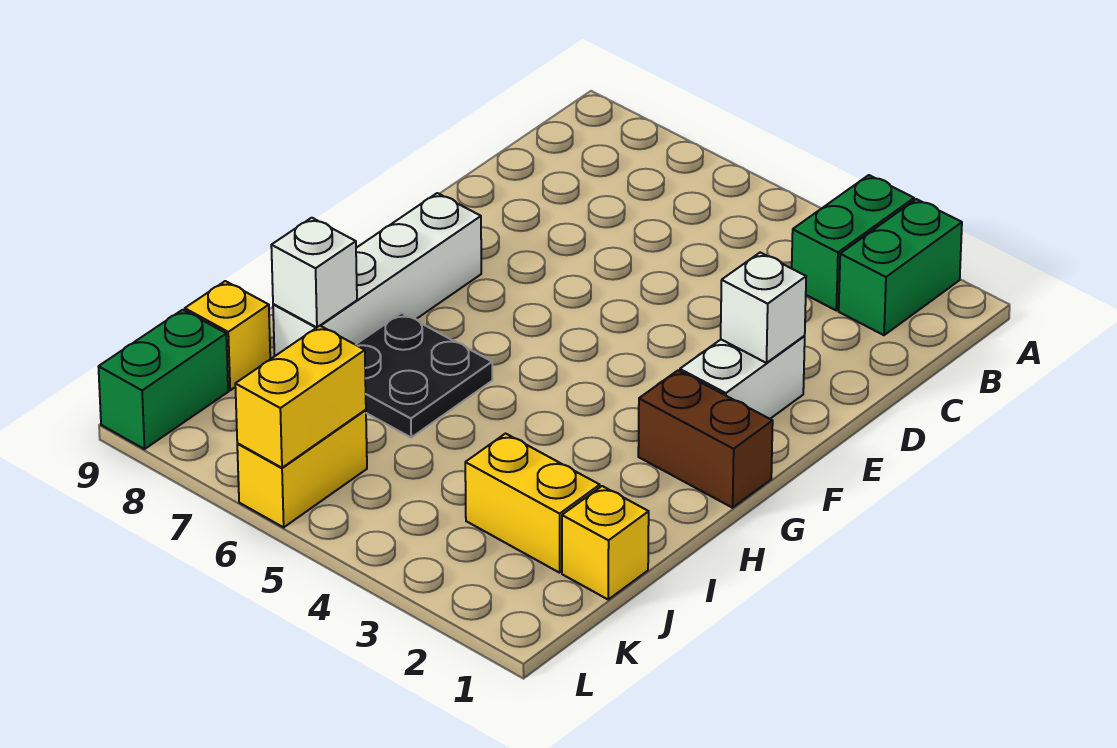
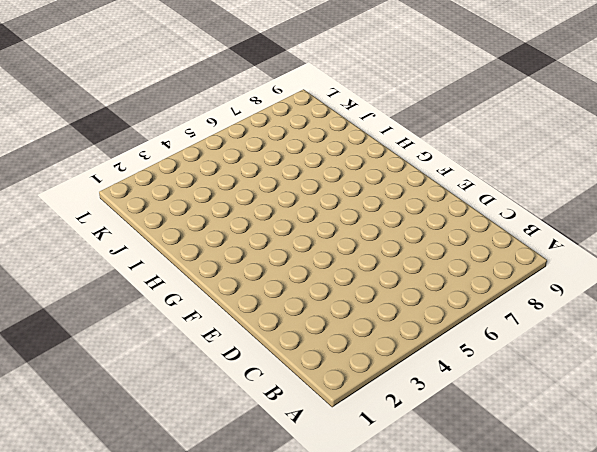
none -> green brick A2:B2 level 1
none -> green brick A3:B3 level 1
none -> white brick E2:F2 level 1

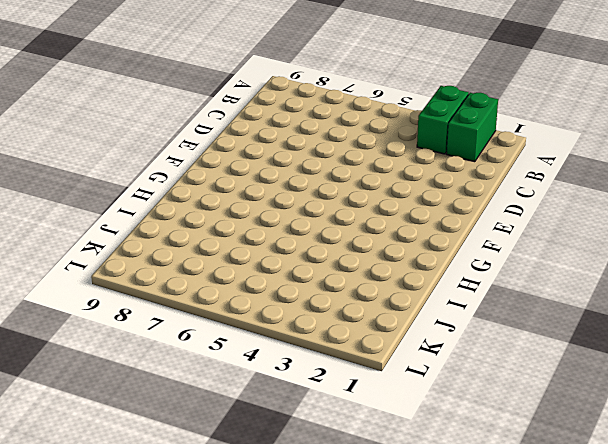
none -> white brick E2:F2 level 1
none -> white brick F8:I8 level 1
none -> brown brick G1:G2 level 1

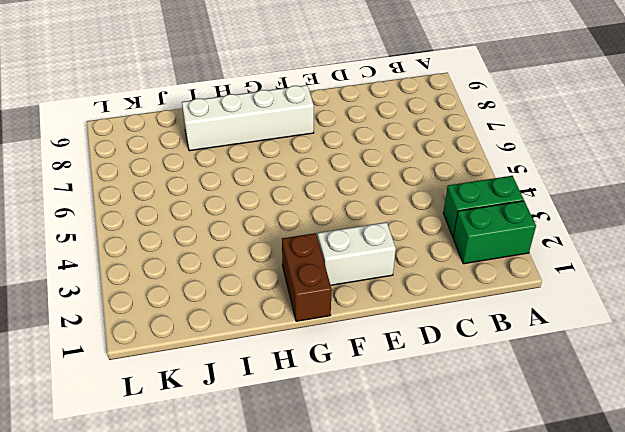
none -> black plate H6:I7 level 1
none -> yellow brick J1 level 1
none -> yellow brick J2:J3 level 1

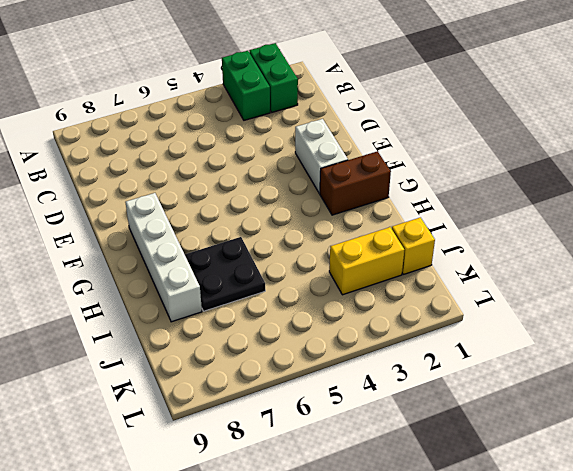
none -> yellow brick J9 level 1
none -> yellow brick K6:L6 level 1
none -> green brick K9:L9 level 1

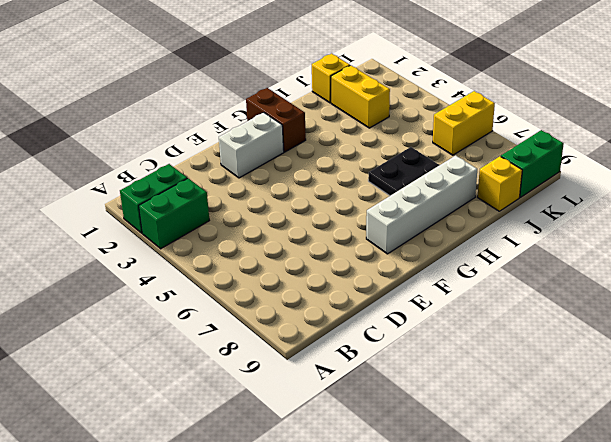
none -> white brick E2 level 2
none -> white brick I8 level 2
none -> yellow brick K6:L6 level 2

